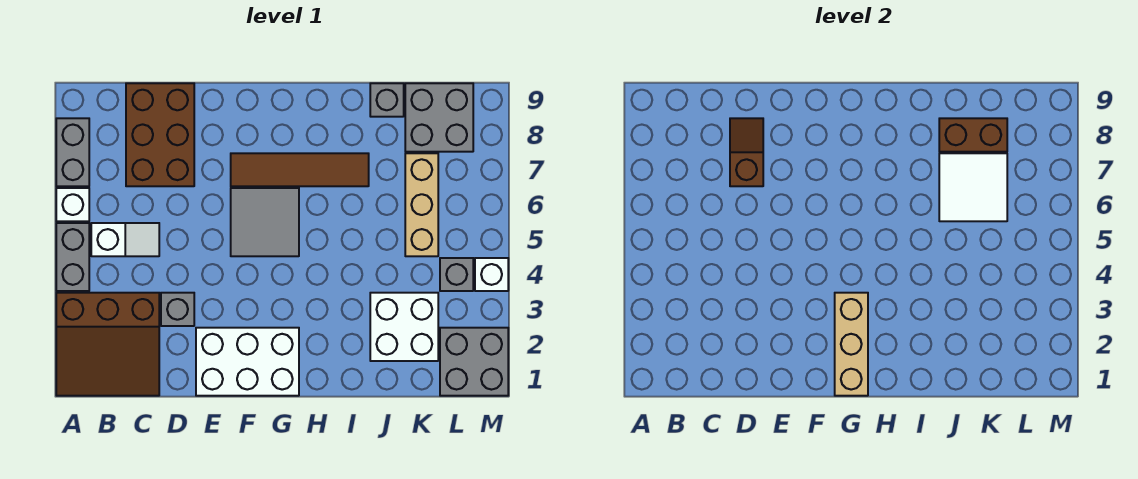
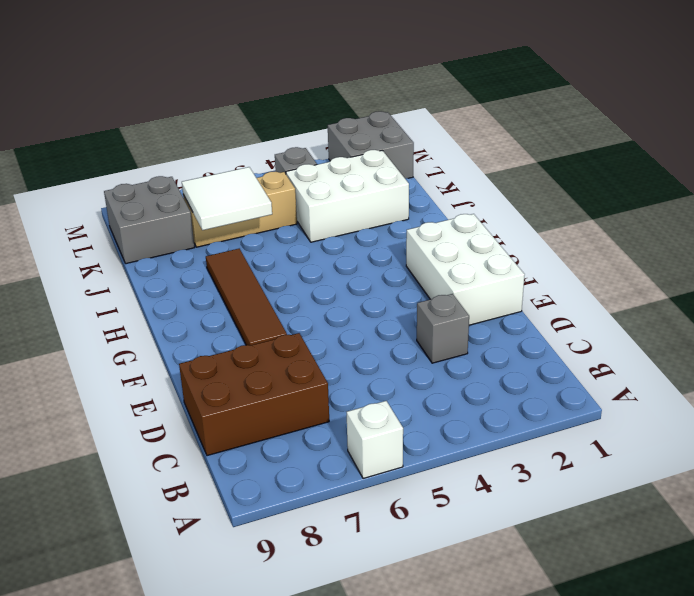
white brick J2:K4 level 1 -> white brick J2:K3 level 1
none -> brown slope A1:C3 level 1 top 3
none -> grey brick A4:A5 level 1
none -> grey brick A7:A8 level 1

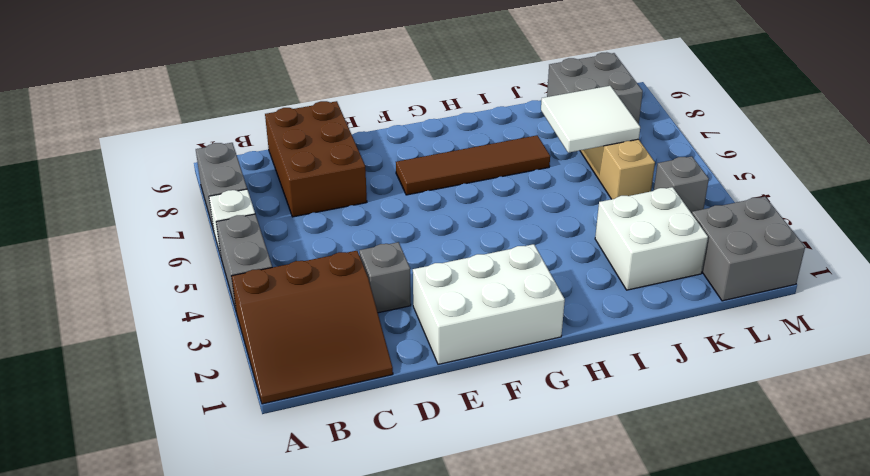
none -> white slope B5:C5 level 1 top B
none -> grey tile F5:G6 level 1
none -> grey brick J9 level 1

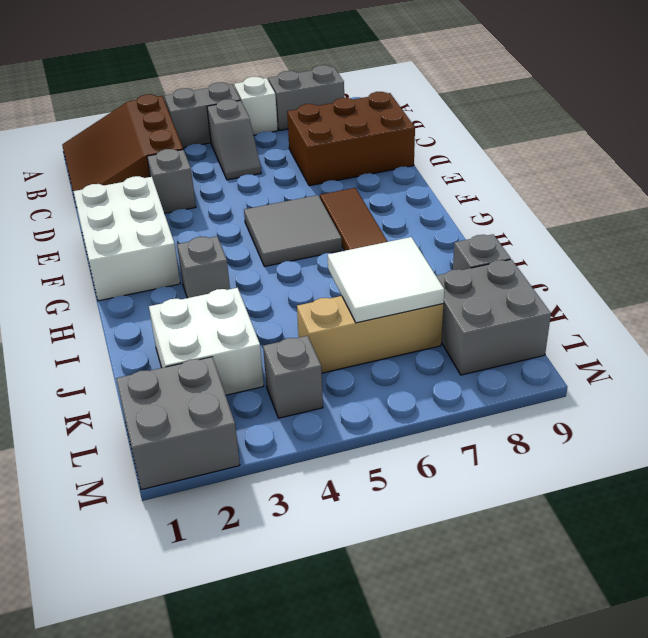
grey slope B5:C5 level 1 top B -> white slope B5:C5 level 1 top B
grey brick H3 level 1 -> none
none -> white brick M4 level 1
none -> brown slope D7:D8 level 2 top 7
none -> tan brick G1:G3 level 2

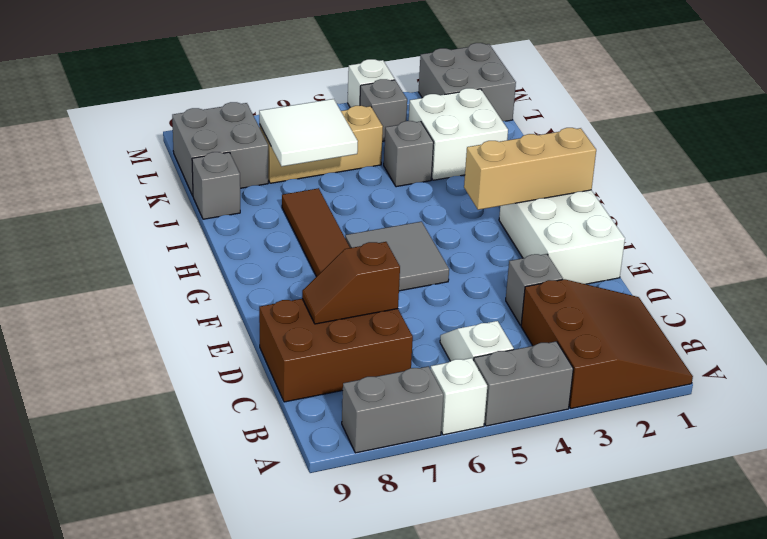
grey brick J4 level 1 -> none
none -> brown brick J8:K8 level 2

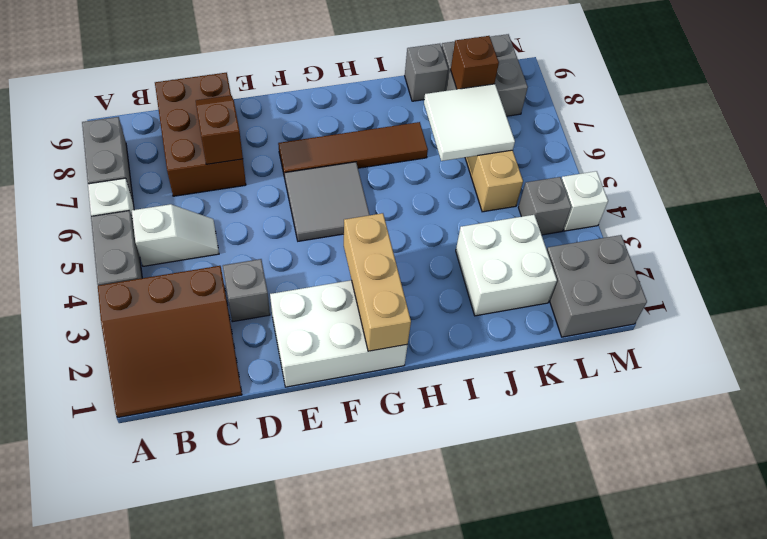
brown brick K8 level 2 -> brown brick J8:K8 level 2

